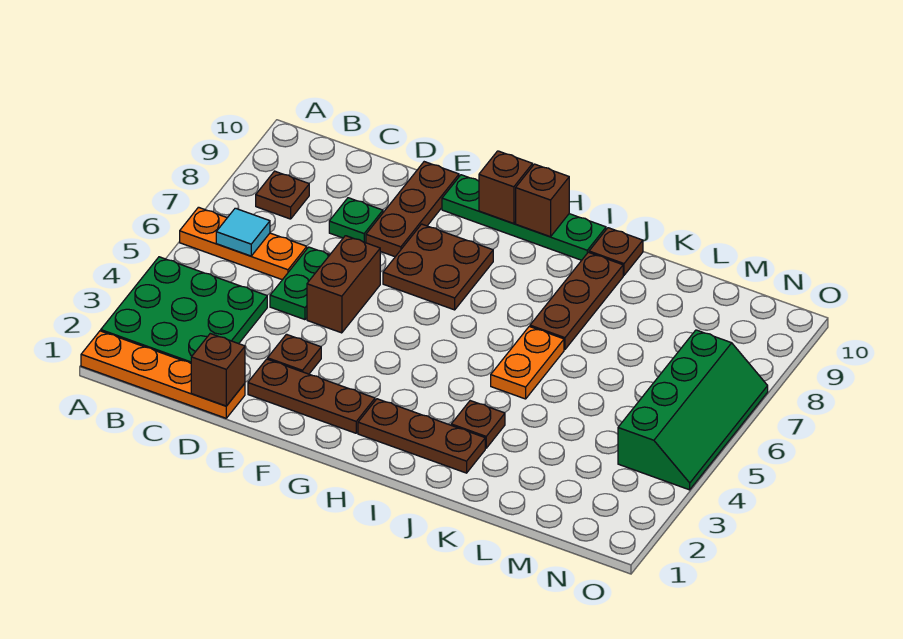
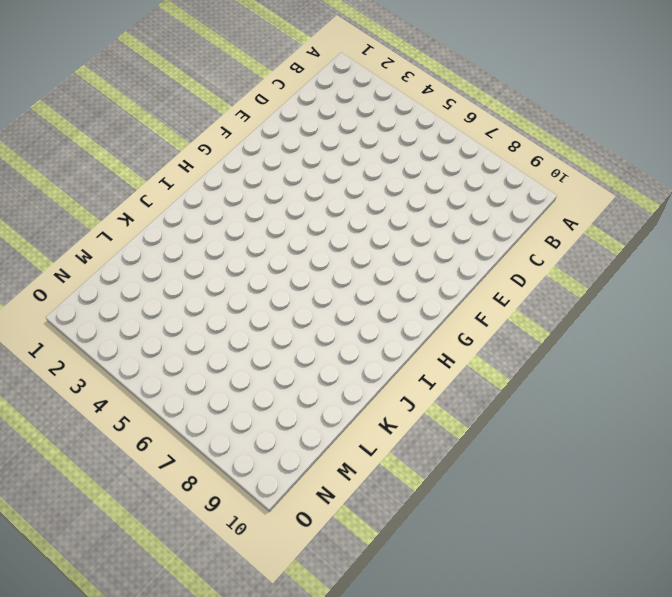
none -> orange plate A1:D1 level 1
none -> green plate A2:C4 level 1
none -> orange plate A6:C6 level 1

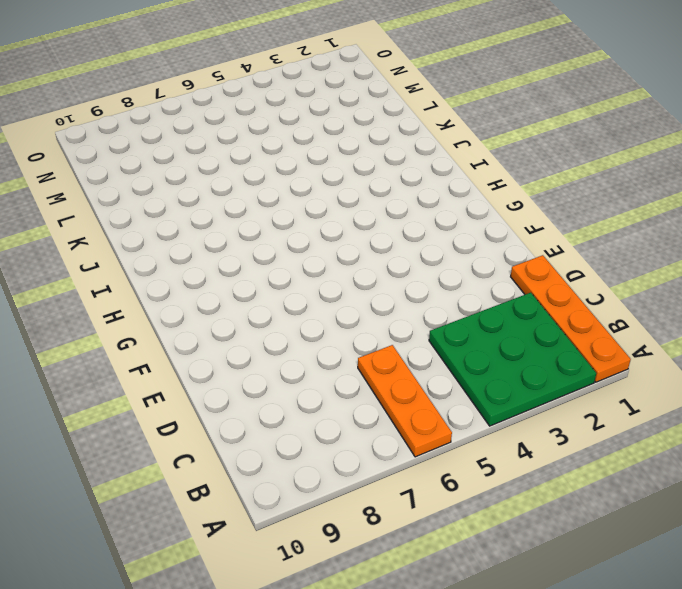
none -> brown plate B8 level 1
none -> green plate D5:D6 level 1
none -> green plate D8 level 1

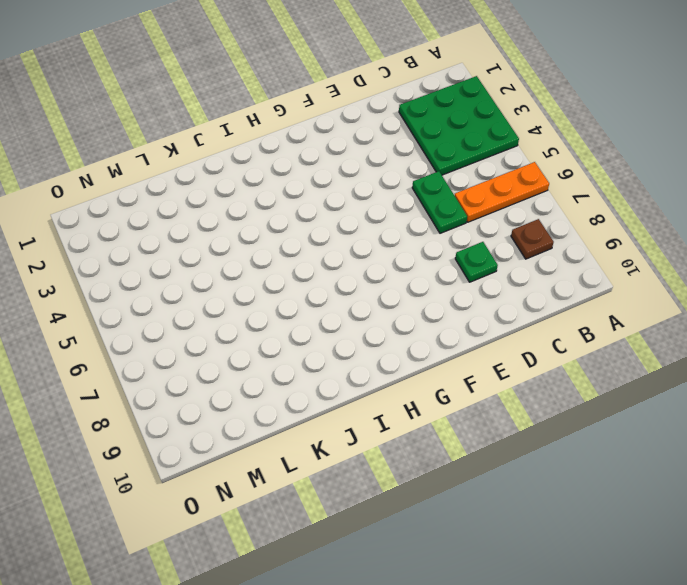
none -> orange plate A1:D1 level 1
none -> brown plate E2:G2 level 1
none -> brown plate E3 level 1

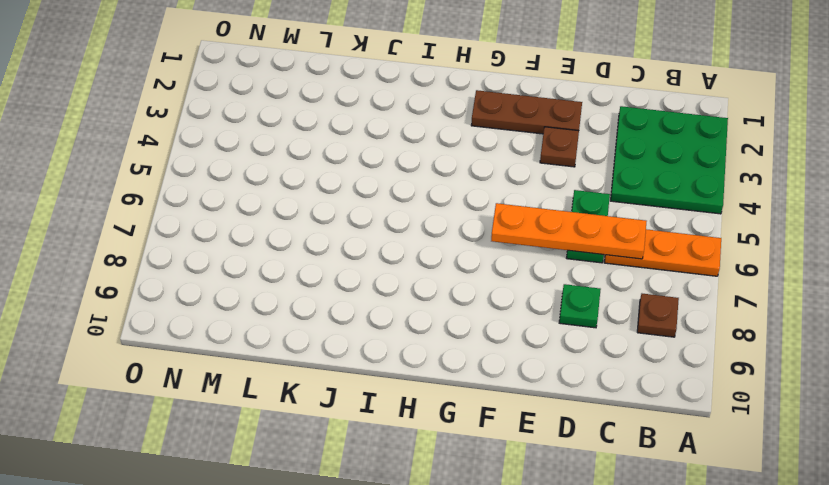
orange plate C6:F6 level 2 -> orange plate A1:D1 level 1
none -> brown brick E5:E6 level 1
none -> brown plate E8:E10 level 1
none -> brown plate F7:G8 level 1

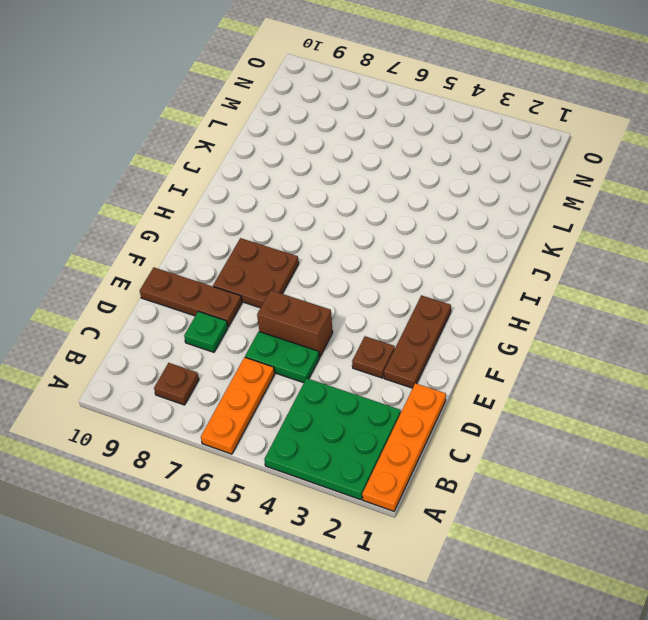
none -> green plate F10:I10 level 1
none -> brown plate H2:J2 level 1
none -> brown plate J3 level 1

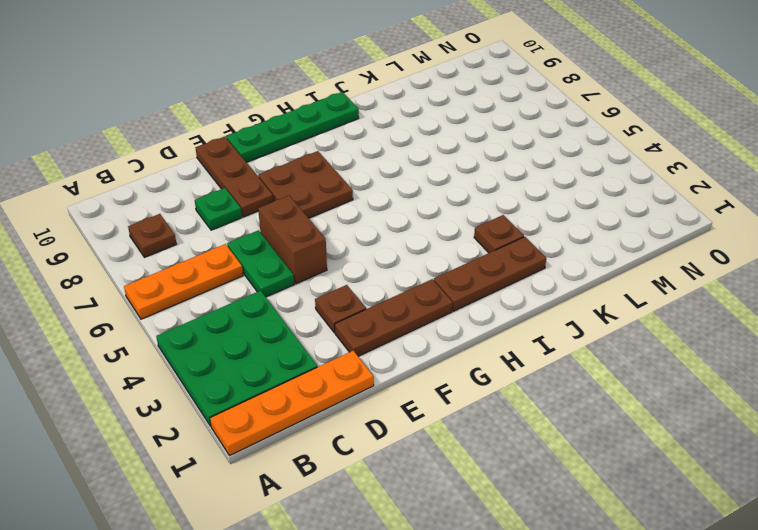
none -> orange plate J5:J6 level 1
none -> brown plate J7:J9 level 1
none -> brown plate J10 level 1

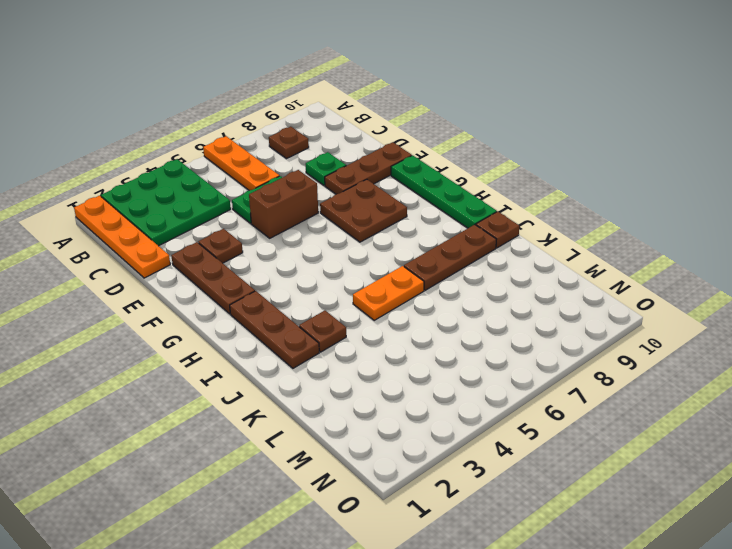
none -> green slope N4:O7 level 1 top N
none -> cyan tile B6 level 2
none -> brown brick D1 level 2

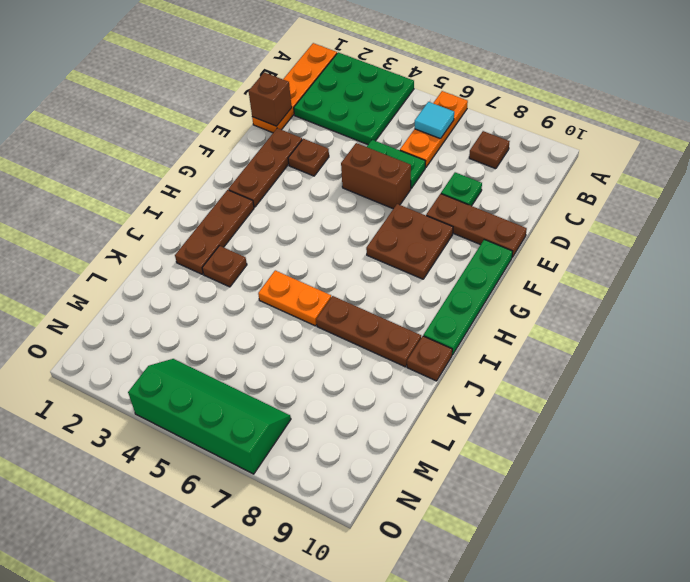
green slope N4:O7 level 1 top O -> green slope N4:O7 level 1 top N
none -> brown brick G10 level 2
none -> brown brick H10 level 2

